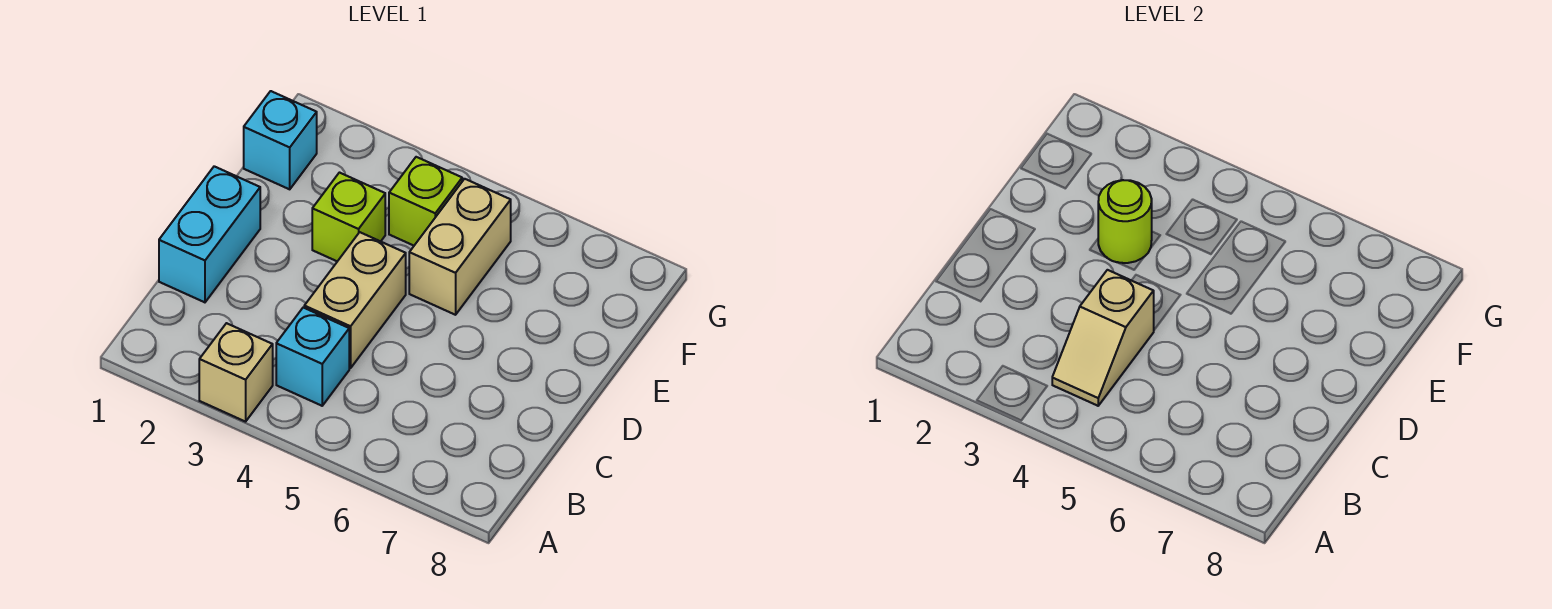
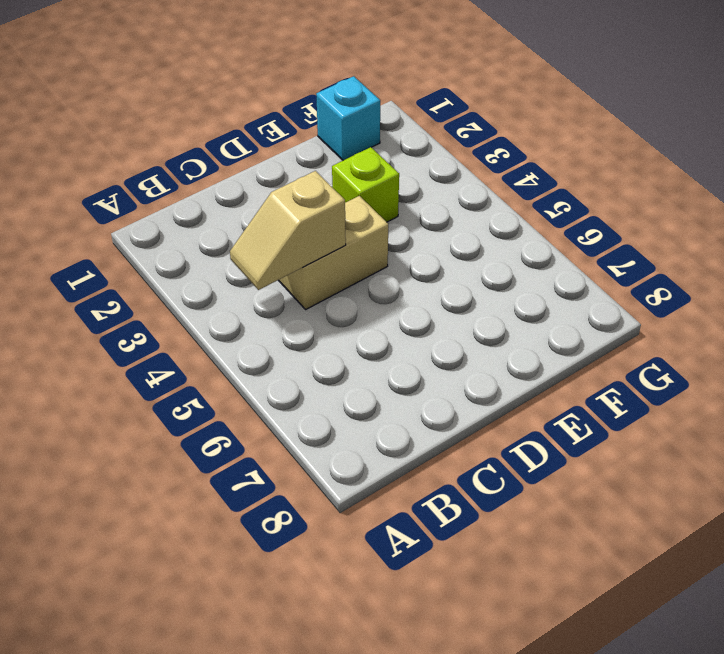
none -> tan brick A3 level 1
none -> cyan brick B4 level 1

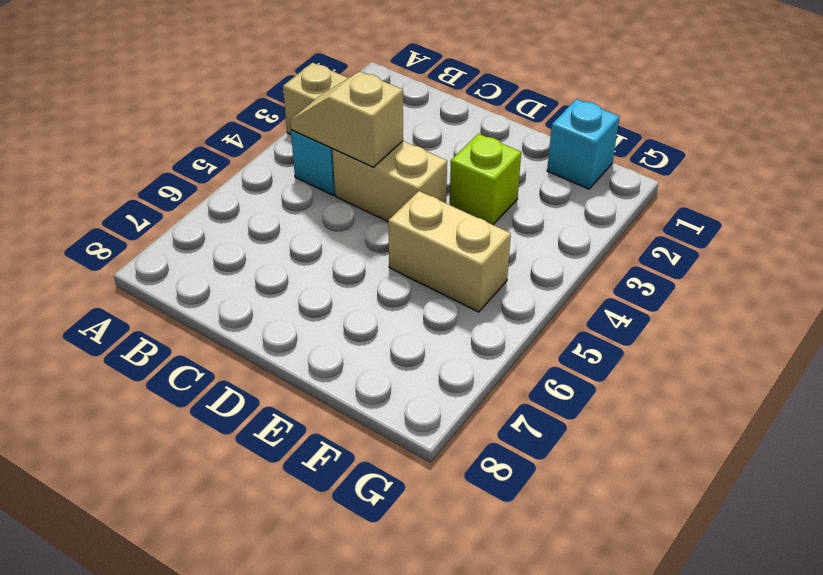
none -> cyan brick C1:D1 level 1
none -> lime brick F4 level 1

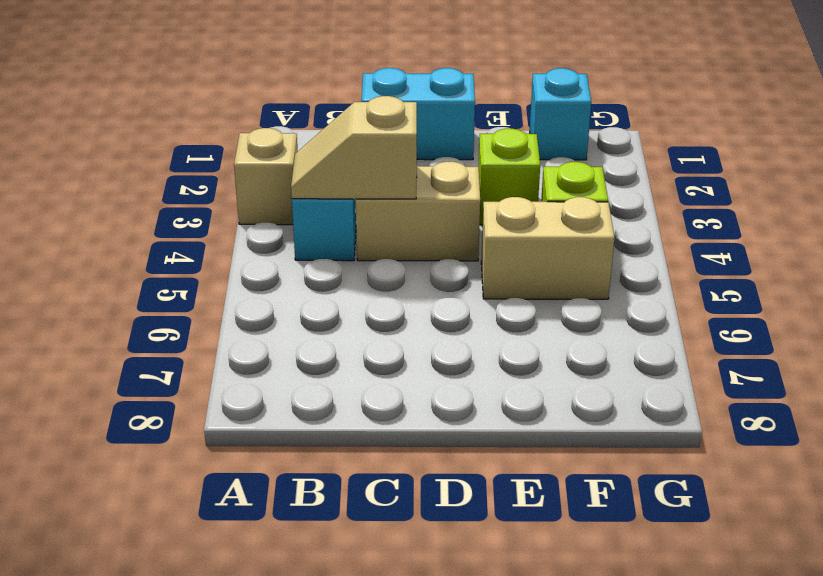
none -> lime round brick E3 level 2

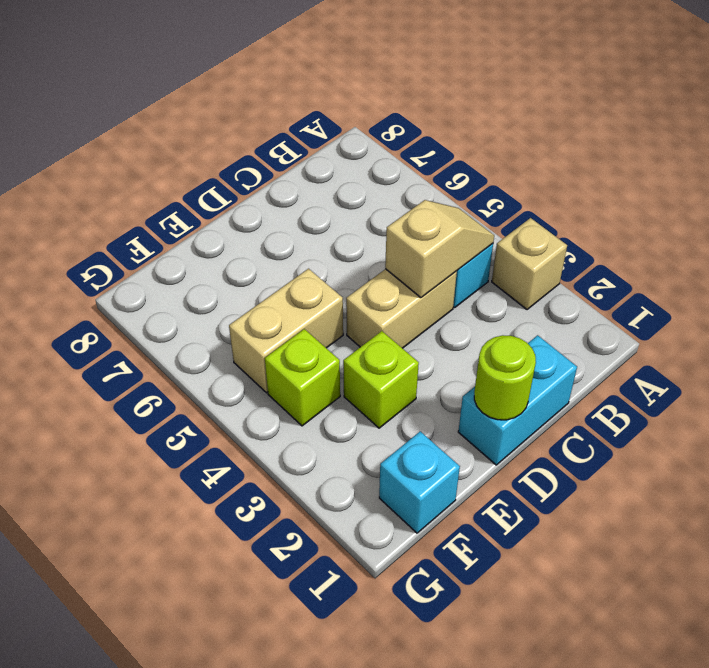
lime round brick D1 level 2 -> lime round brick E3 level 2

